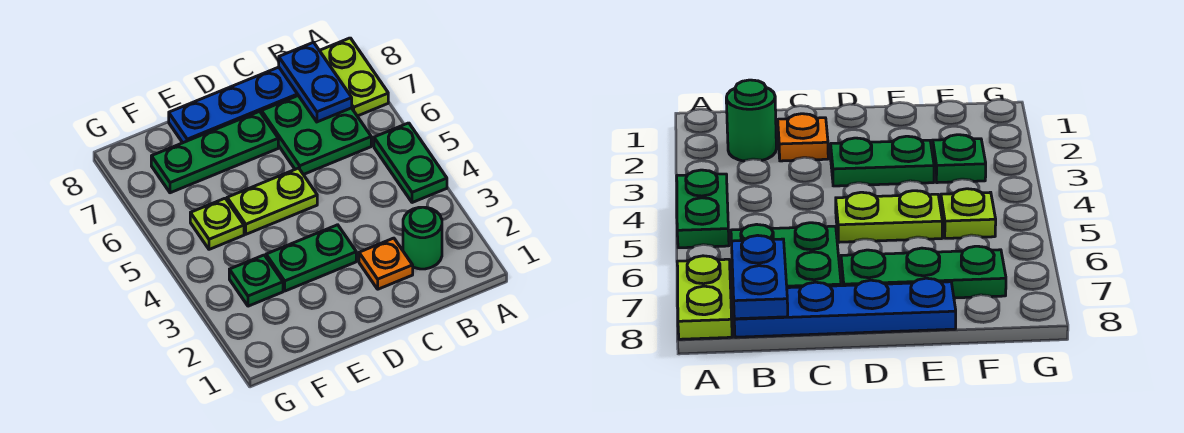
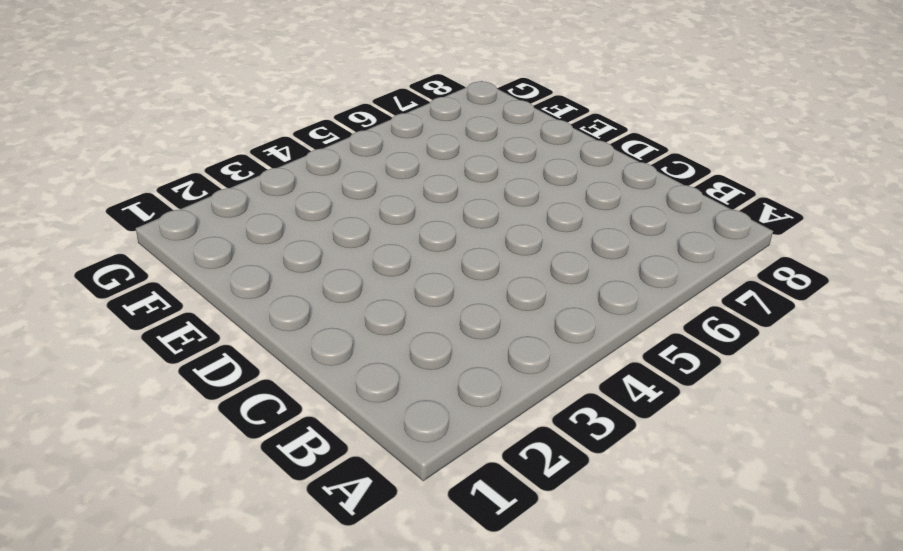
none -> green plate A4:A5 level 1
none -> lime plate A7:A8 level 1
none -> green round brick B2 level 1

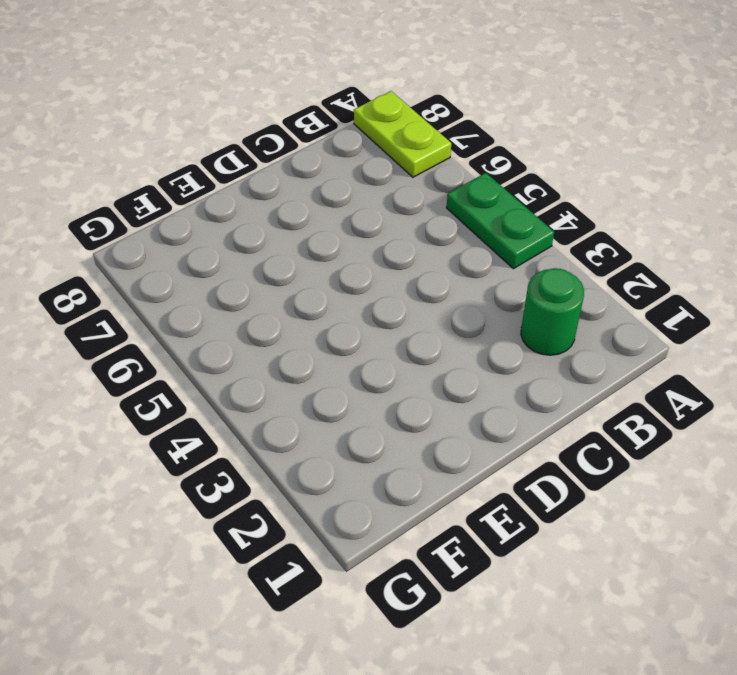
none -> green plate B6:C7 level 1
none -> blue plate B8:E8 level 1
none -> orange plate C2 level 1

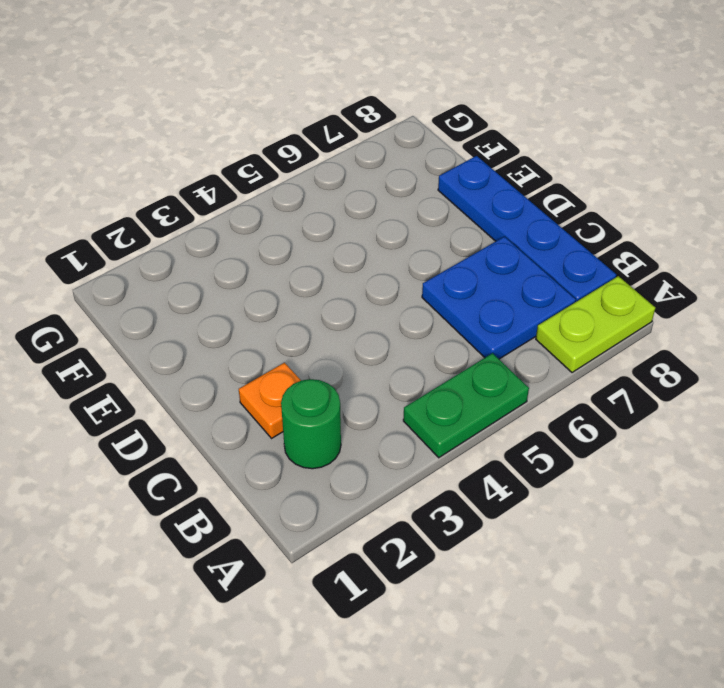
blue plate B6:C7 level 1 -> green plate B6:C7 level 1
none -> green plate D3:E3 level 1
none -> lime plate D5:E5 level 1
none -> green plate D7:F7 level 1

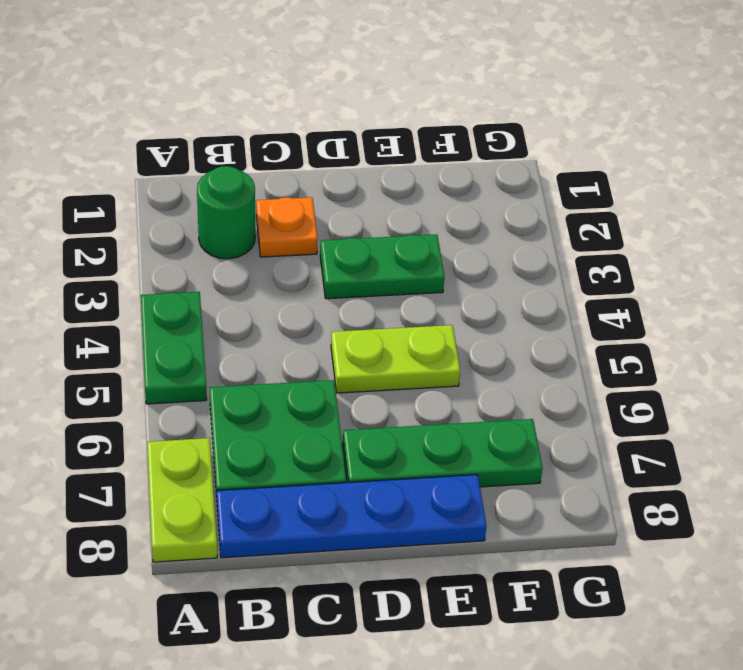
none -> green plate F3 level 1
none -> lime plate F5 level 1
none -> blue plate B7:B8 level 2

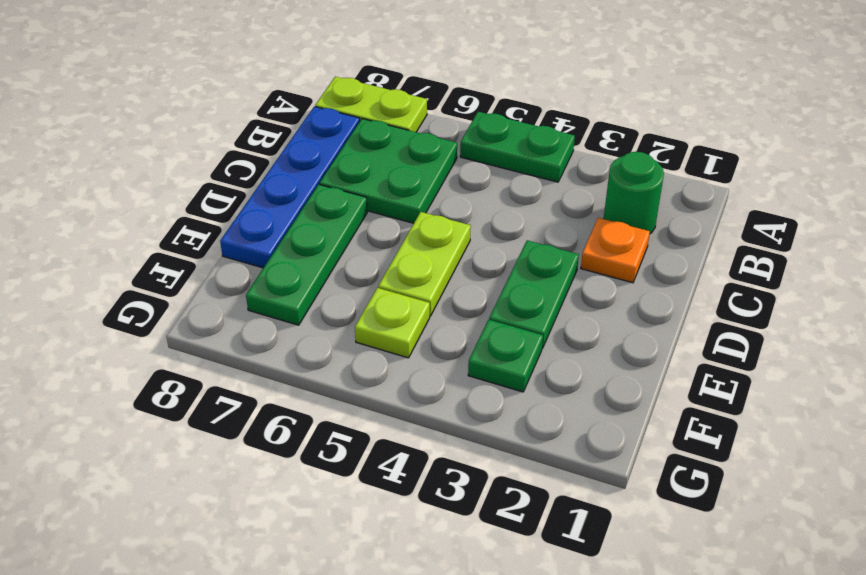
none -> blue plate B7:B8 level 2

